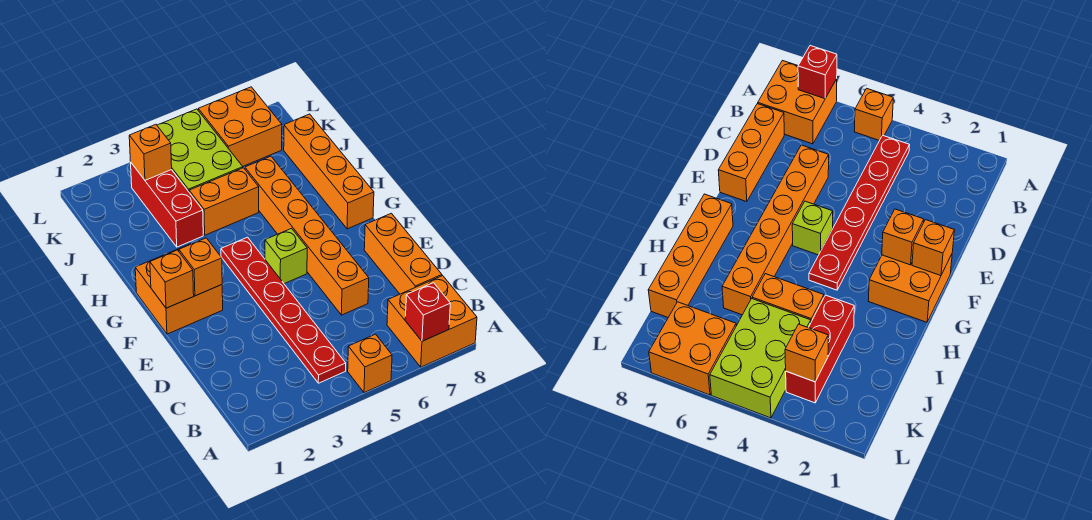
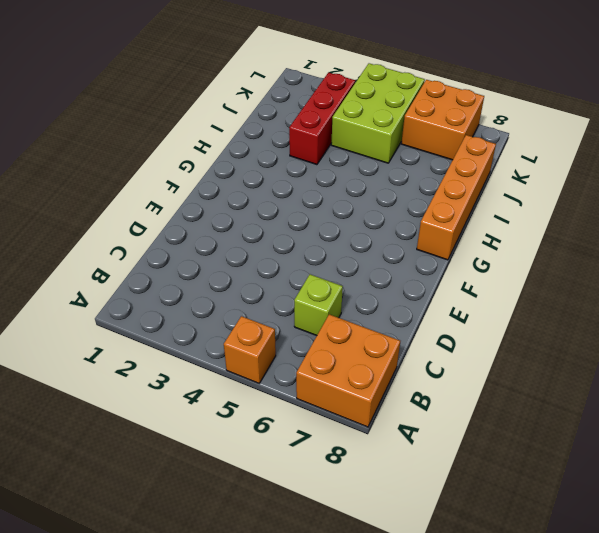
lime brick C6 level 1 -> lime brick F5 level 1
none -> red plate B4:G4 level 1
none -> orange brick C8:E8 level 1
none -> orange brick D6:I6 level 1

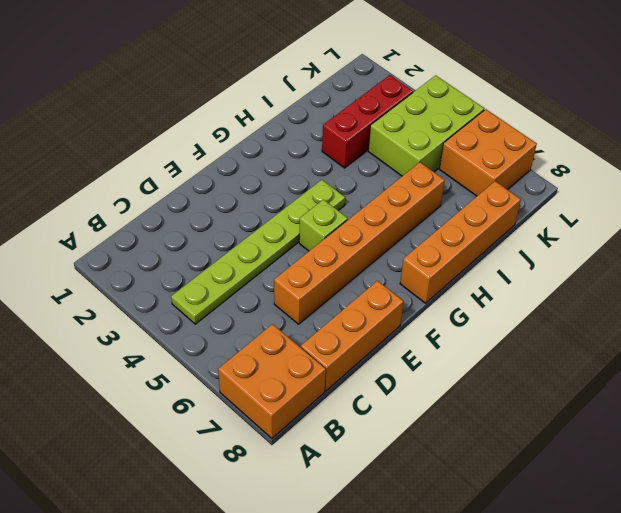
lime plate B4:G4 level 1 -> red plate B4:G4 level 1
none -> orange brick A5 level 1
none -> orange brick F1:G2 level 1
none -> orange brick I4:I5 level 1

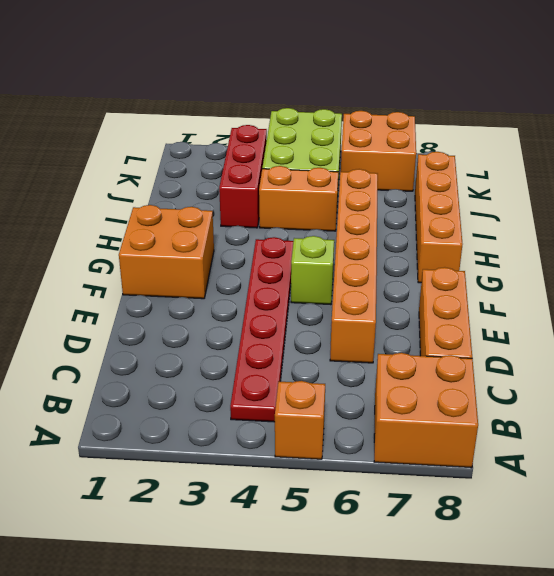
none -> red brick A7 level 2
none -> orange brick F1 level 2
none -> orange brick F2 level 2

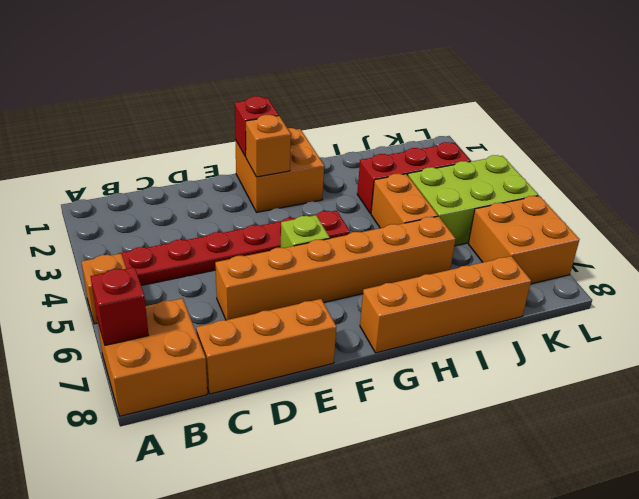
red brick F1 level 2 -> orange brick F1 level 2
none -> orange brick K3 level 2

